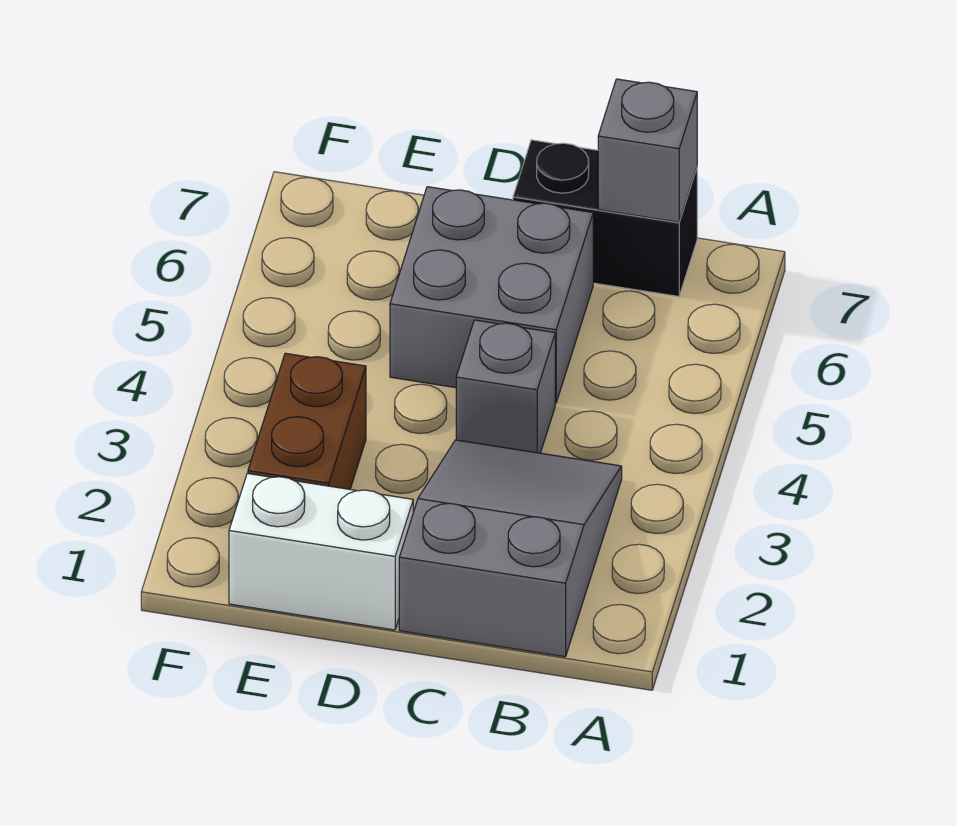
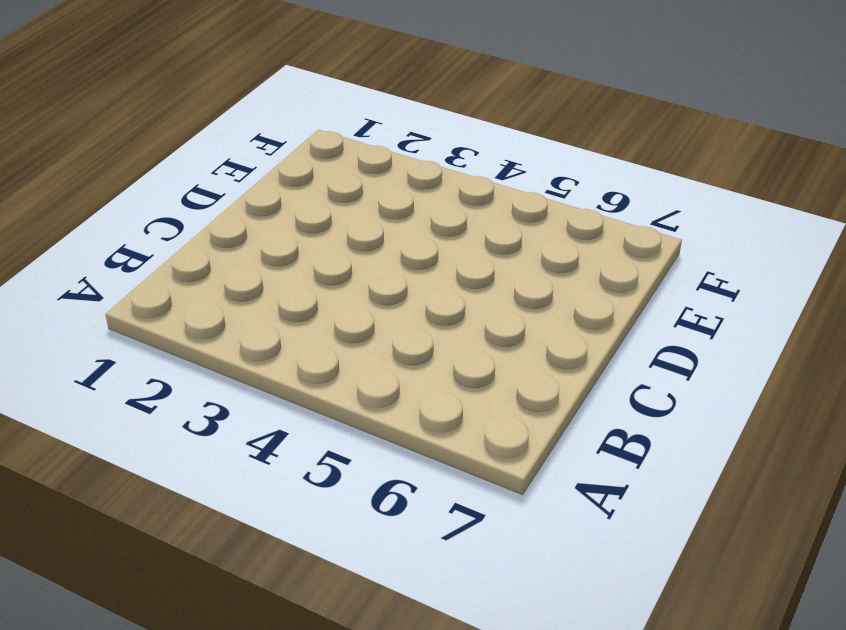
none -> grey slope B1:C3 level 1 top 1
none -> black brick B7:C7 level 1

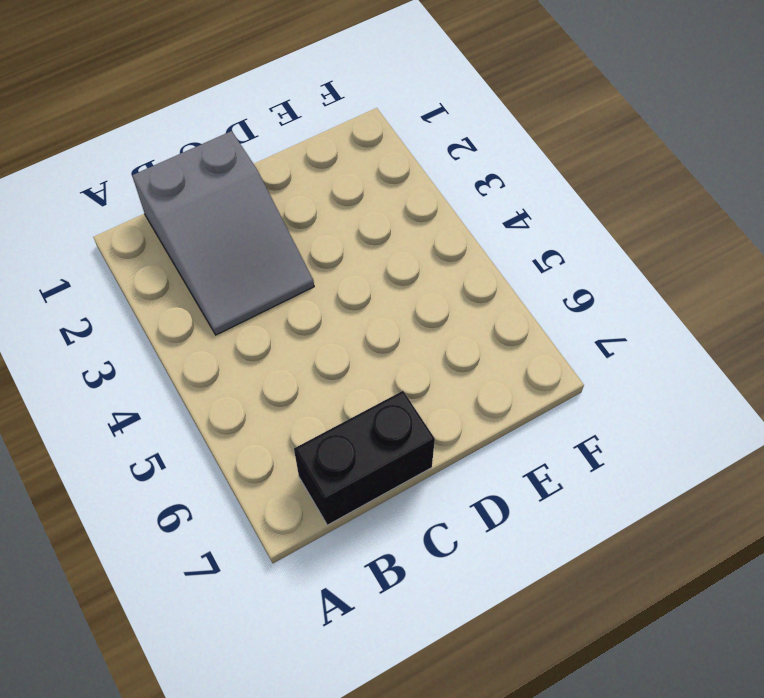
none -> grey brick C4 level 1
none -> grey brick C5:D6 level 1

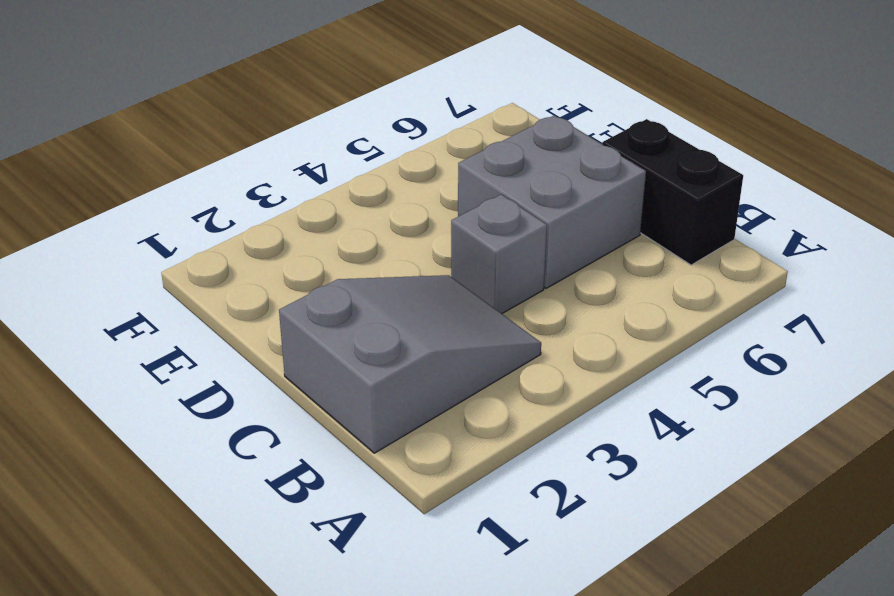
none -> white brick D1:E1 level 1
none -> brown brick E2:E3 level 1

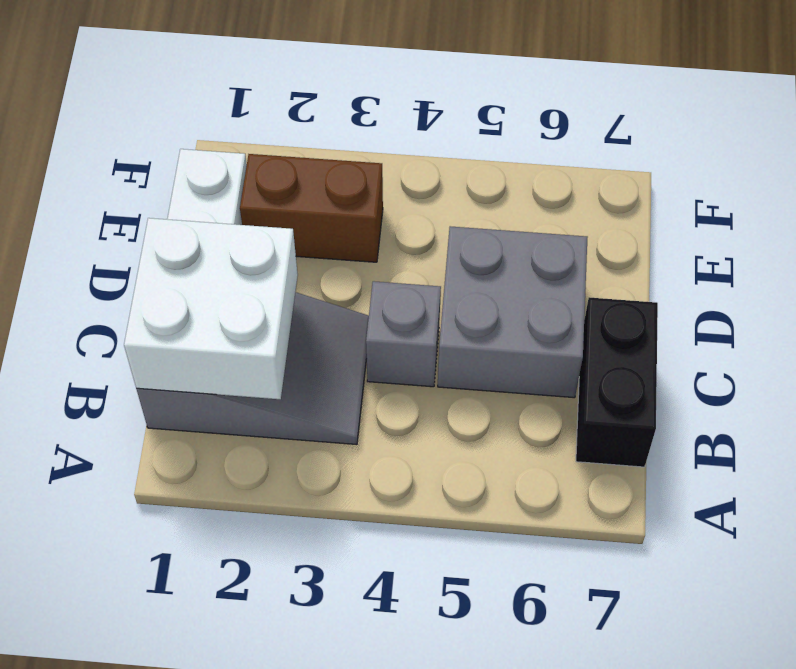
white brick B1:C2 level 2 -> none
none -> grey brick B7 level 2

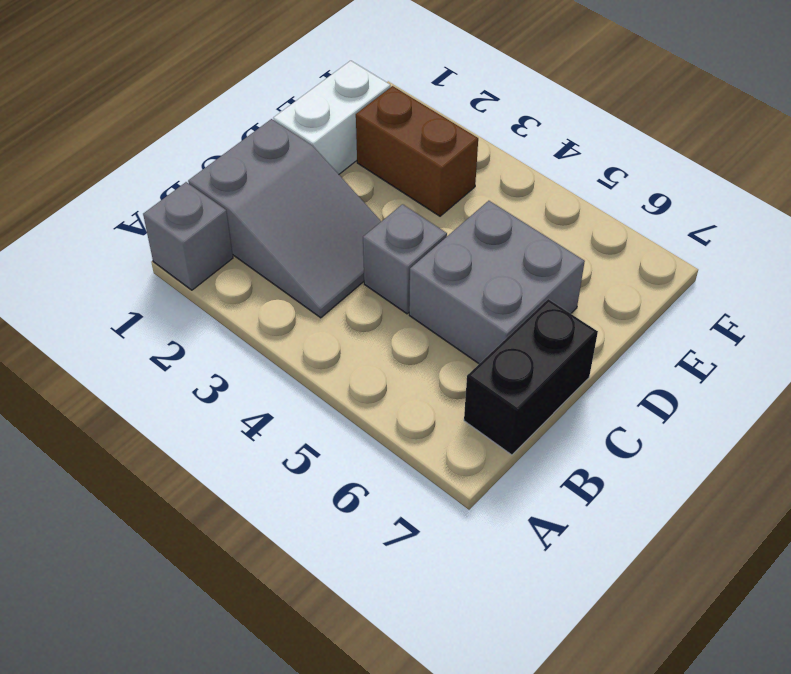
grey brick A1 level 1 -> grey brick B7 level 2

